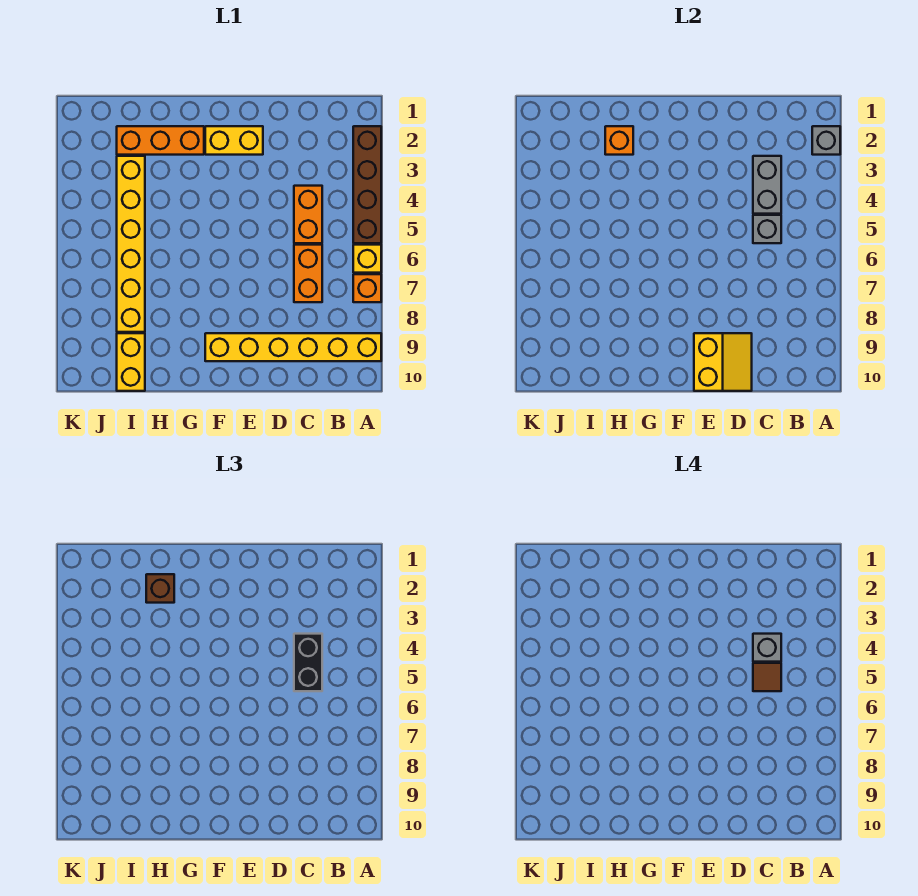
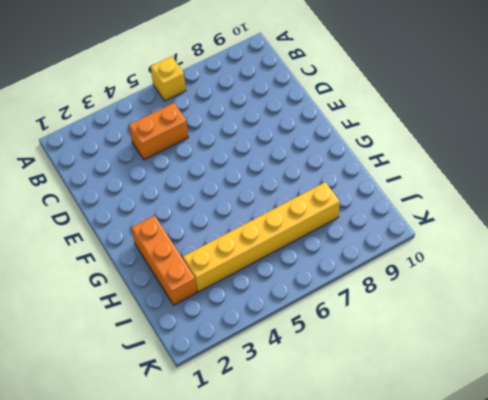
none -> brown brick A2:A5 level 1
none -> orange brick A7 level 1
none -> yellow brick A9:F9 level 1

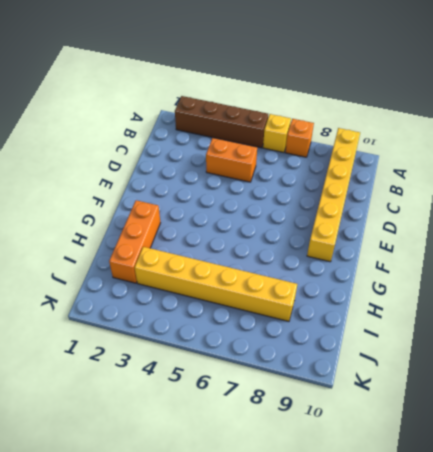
none -> orange brick C6:C7 level 1
none -> yellow brick E2:F2 level 1
none -> yellow brick I9:I10 level 1

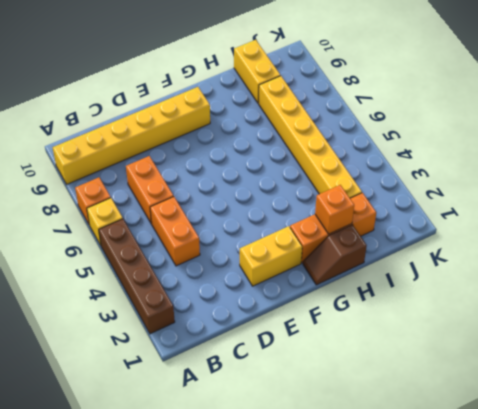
brown slope G1:H1 level 1 top H -> none
none -> grey brick A2 level 2
none -> grey brick C3:C4 level 2
none -> grey brick C5 level 2

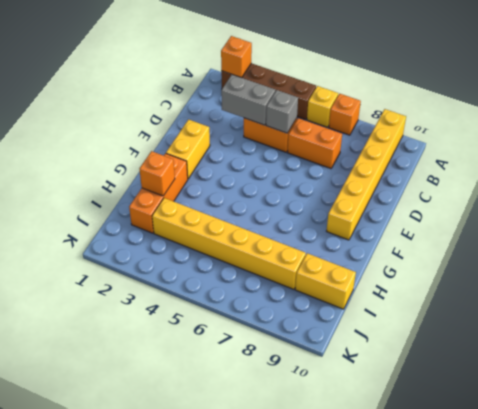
orange brick A2 level 2 -> grey brick A2 level 2
none -> yellow slope D9:E10 level 2 top E
none -> black brick C4:C5 level 3
none -> brown brick H2 level 3

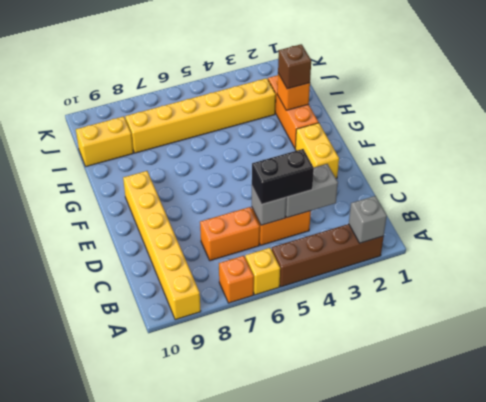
none -> yellow slope D9:E10 level 2 top E
none -> grey brick C4 level 4
none -> brown tile C5 level 4

